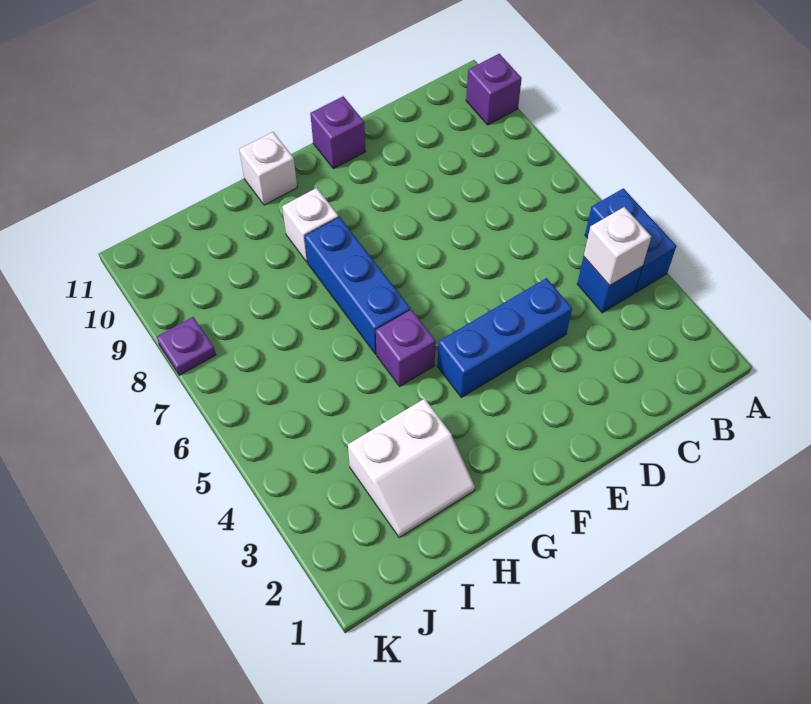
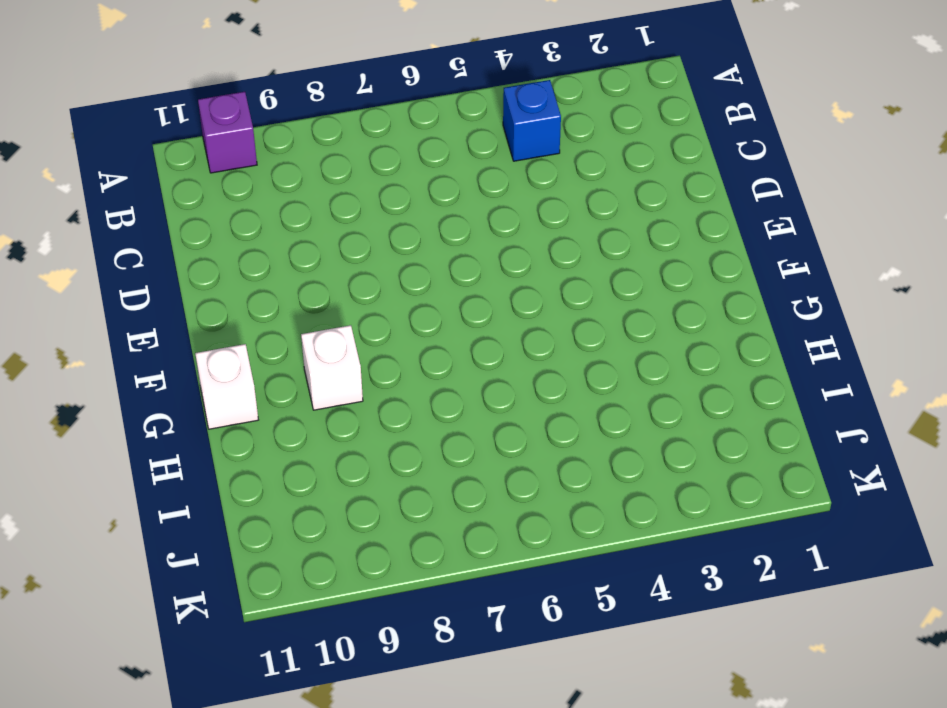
none -> blue brick A4:A5 level 1
none -> blue brick D4:F4 level 1
none -> purple brick E11 level 1

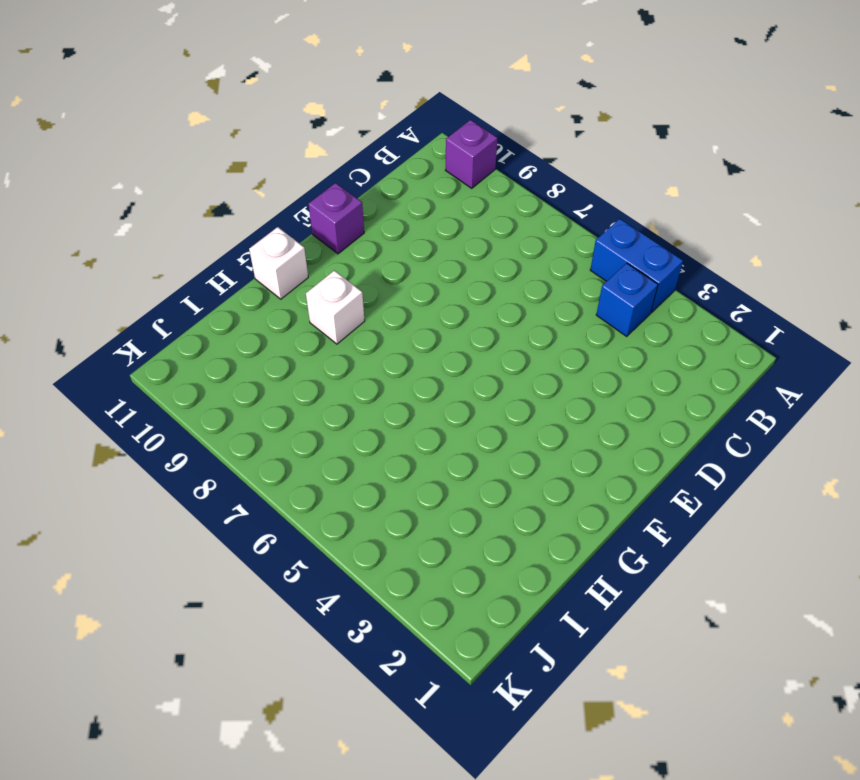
none -> blue brick D4:F4 level 1
none -> purple brick G5 level 1
none -> blue brick G6:G8 level 1

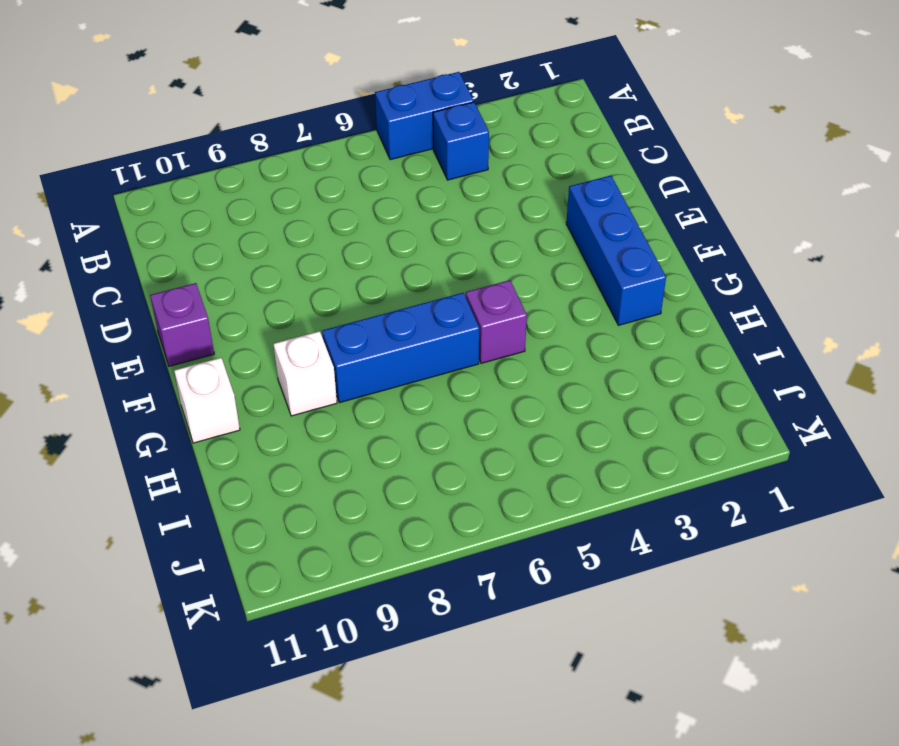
blue brick E2:G2 level 1 -> blue brick D4:F4 level 1
none -> purple brick A10 level 1
none -> white slope H2:I3 level 1 top 3
none -> purple plate K8 level 1

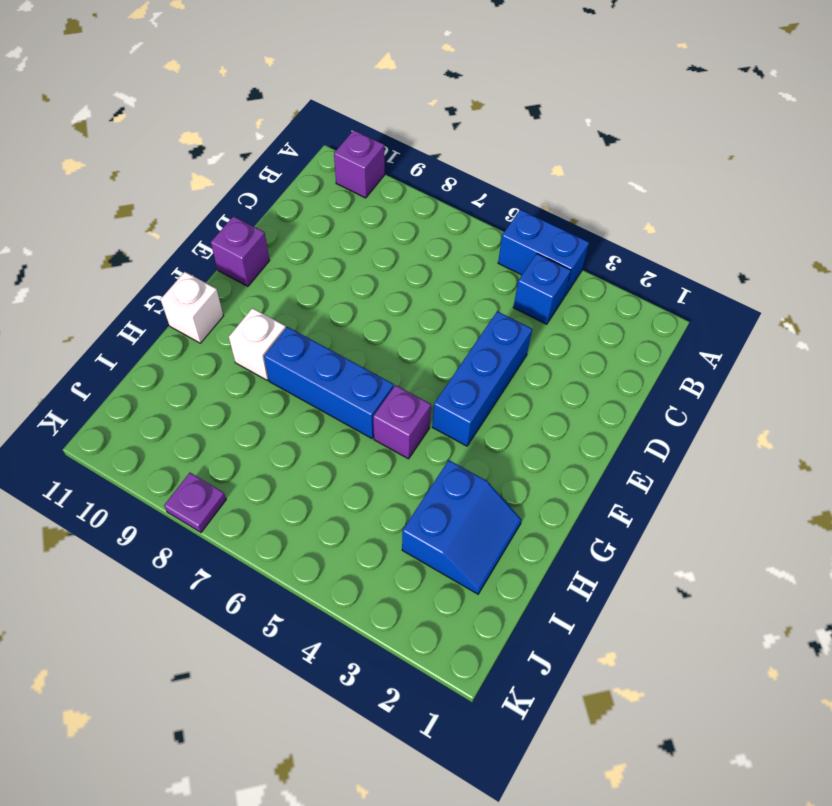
blue slope H2:I3 level 1 top 3 -> white slope H2:I3 level 1 top 3
none -> white brick B4 level 2

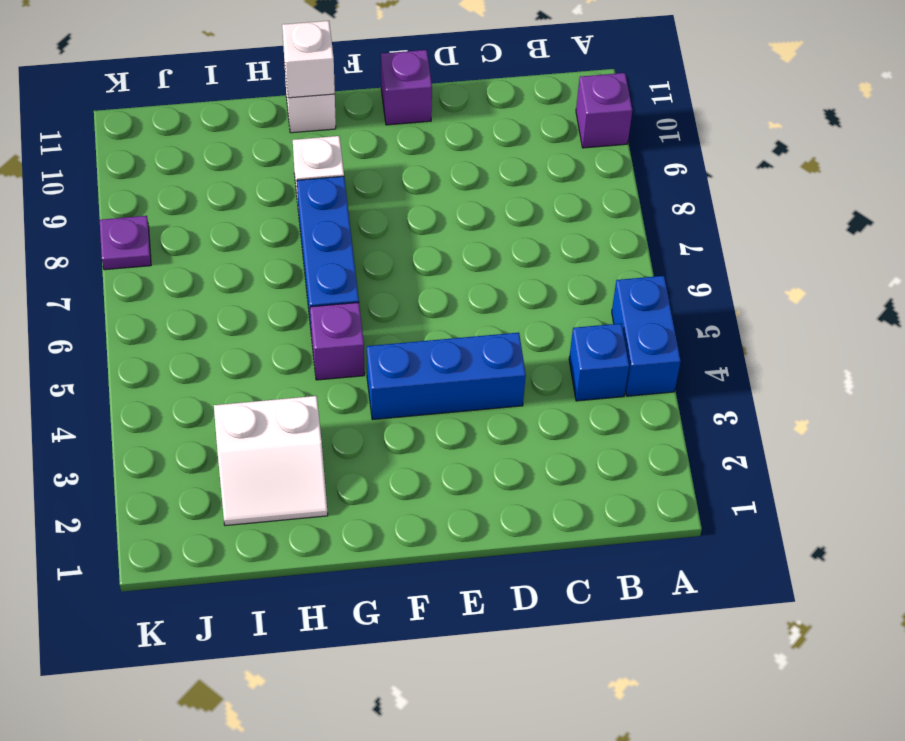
white brick G11 level 2 -> white brick B4 level 2

